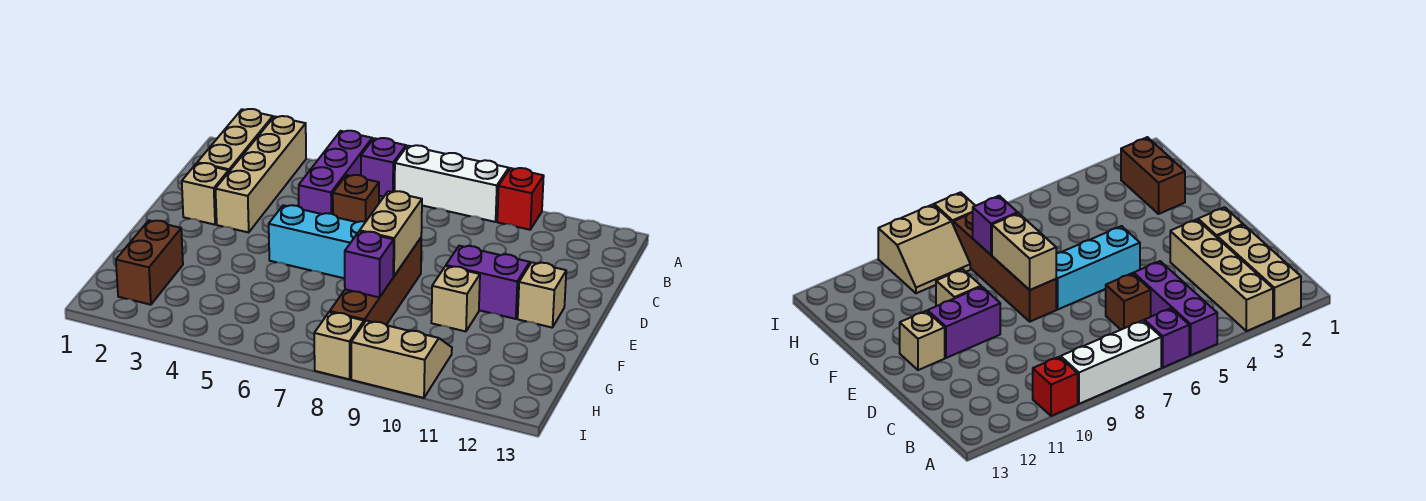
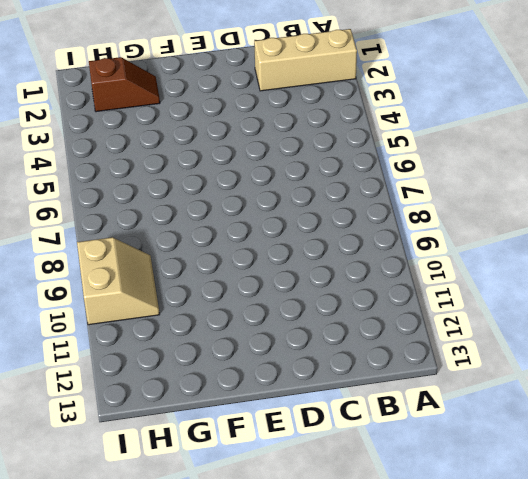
brown slope G2:H2 level 1 top H -> brown brick G2:H2 level 1
none -> tan brick A3:D3 level 1
none -> purple brick A5:C5 level 1
none -> purple brick A6 level 1

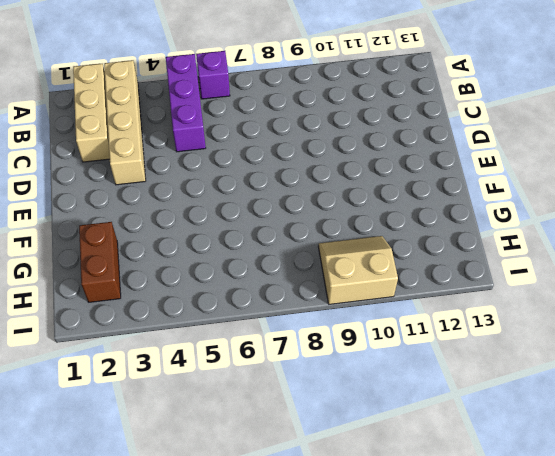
none -> white brick A7:A9 level 1
none -> red brick A10 level 1
none -> brown brick C6 level 1

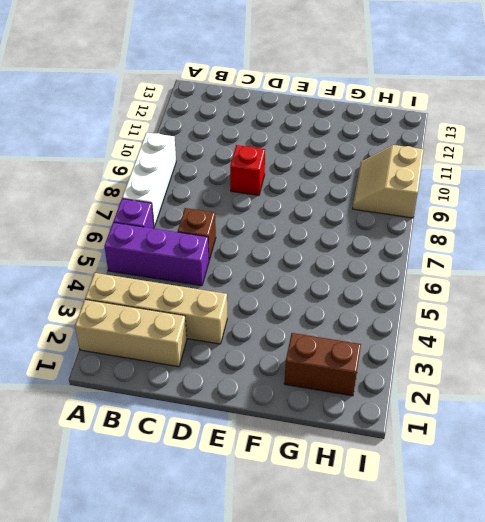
red brick D9 level 1 -> red brick A10 level 1
none -> tan brick D2 level 1
none -> cyan brick E5:E7 level 1
none -> brown brick E8:H8 level 1

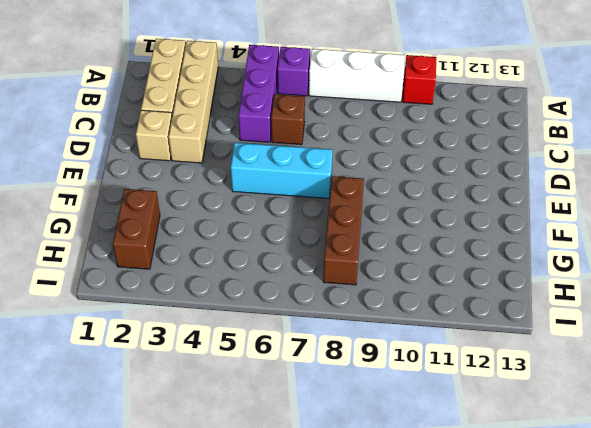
brown brick F8:H8 level 1 -> brown brick E8:H8 level 1
none -> purple brick E10:E11 level 1
none -> tan brick E12 level 1
none -> tan brick F10 level 1

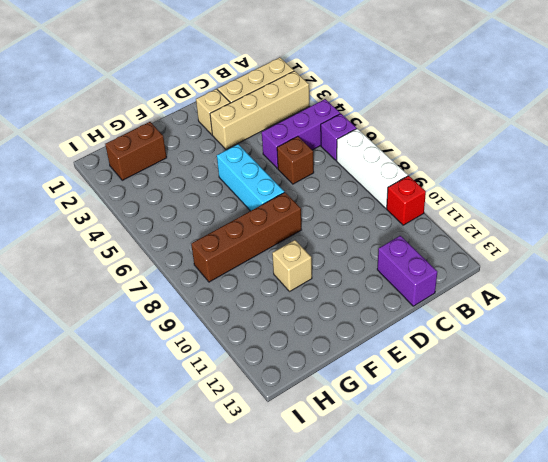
purple brick C12:C13 level 1 -> purple brick E10:E11 level 1
none -> tan brick E12 level 1
none -> tan slope H9:I10 level 1 top I
none -> tan brick I8 level 1

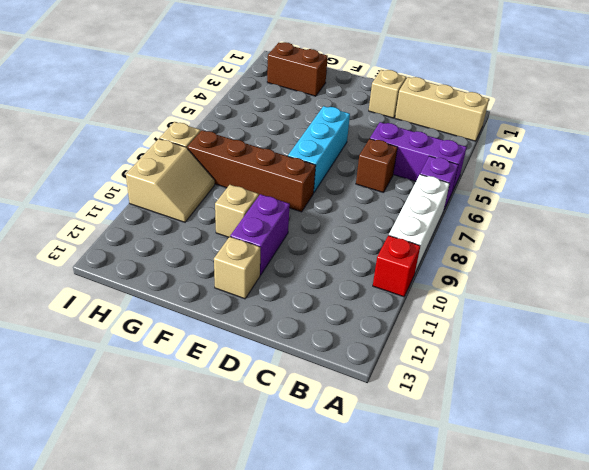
none -> tan brick A3:D3 level 1
none -> tan brick E8:F8 level 2
none -> purple brick G8 level 2

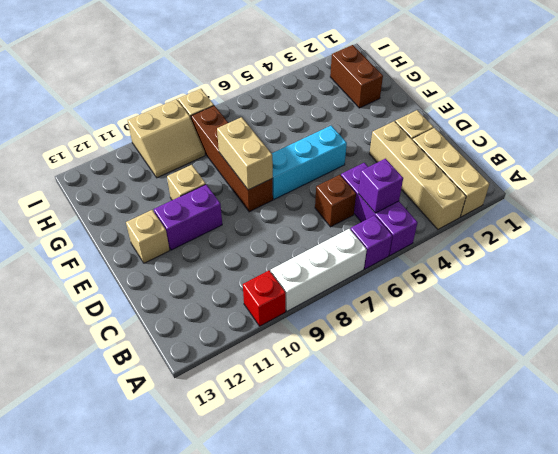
purple brick B5 level 2 -> purple brick G8 level 2

